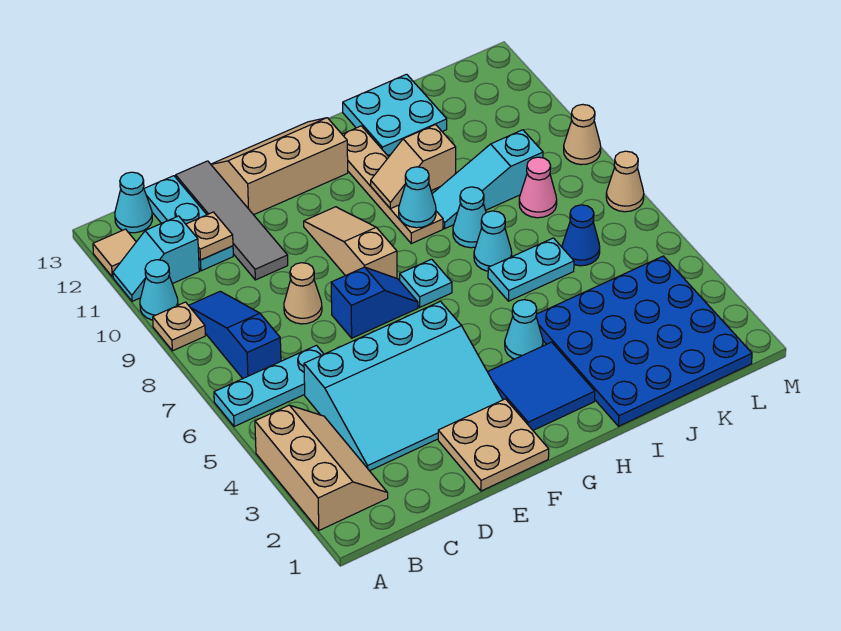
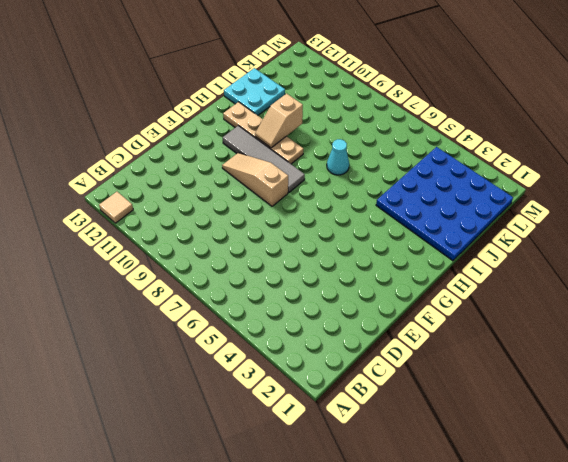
grey tile G8:G11 level 1 -> grey tile D10:D13 level 1
none -> tan slope A2:B4 level 1 top A
none -> cyan plate A6:C6 level 1
none -> tan plate A9 level 1
none -> cyan cone A10 level 1

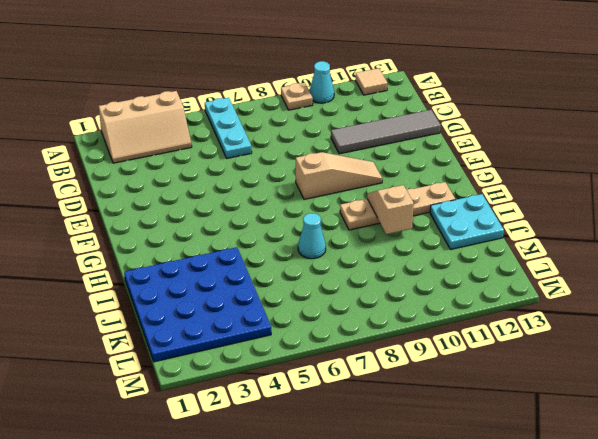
none -> cyan slope A11:B11 level 1 top B
none -> blue slope B7:B9 level 1 top 7
none -> cyan cone B13 level 1
none -> cyan slope C3:F5 level 1 top 5

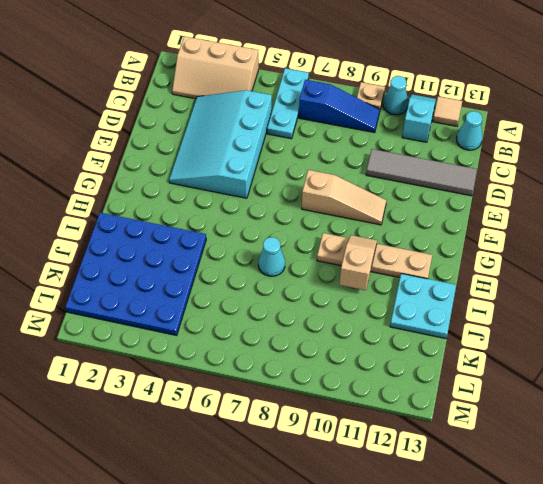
none -> cyan plate C11:C13 level 1
none -> tan cone D8 level 1
none -> tan plate E1:F2 level 1
none -> blue slope E7:F7 level 1 top E

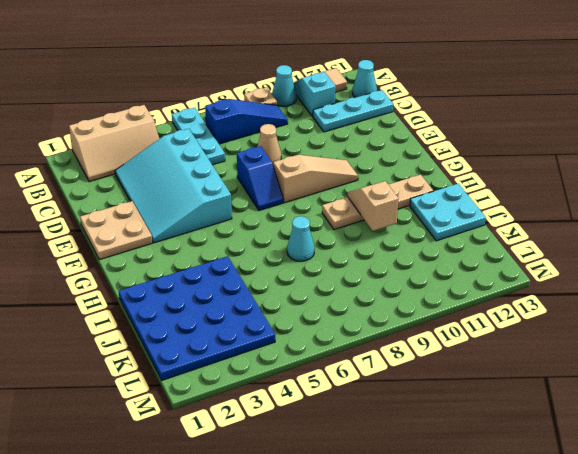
none -> grey tile D10:D13 level 1
none -> tan slope E12:G13 level 1 top 12
none -> blue tile G2:H3 level 1
none -> cyan plate G7 level 1

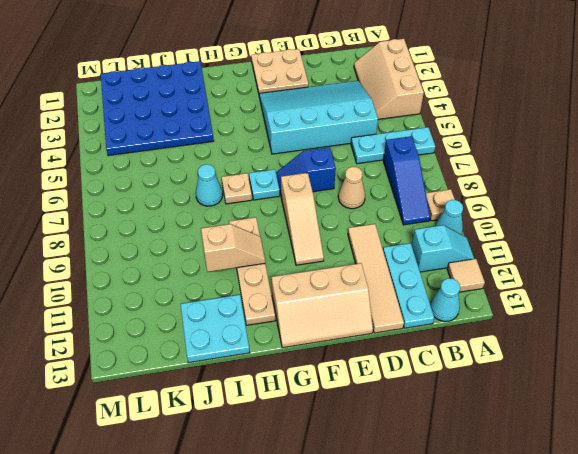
tan tile D10:D13 level 1 -> grey tile D10:D13 level 1
tan plate H7 level 1 -> tan plate C11 level 2
none -> blue tile G2:H3 level 1
none -> cyan cone H4 level 1
none -> cyan plate I6:J6 level 1
none -> cyan cone I8 level 1

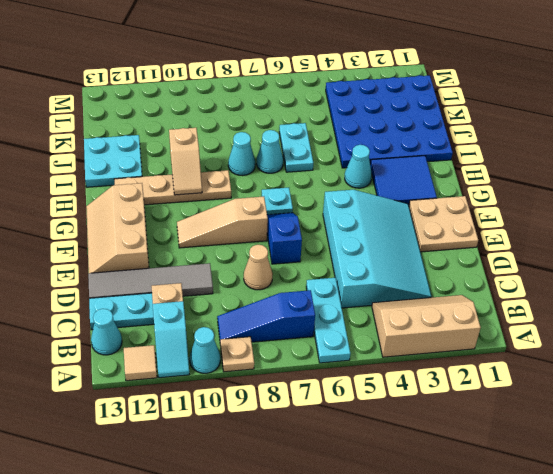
none -> cyan slope I9:K9 level 1 top K
none -> blue cone K6 level 1
none -> pink cone K8 level 1
none -> tan cone M7 level 1

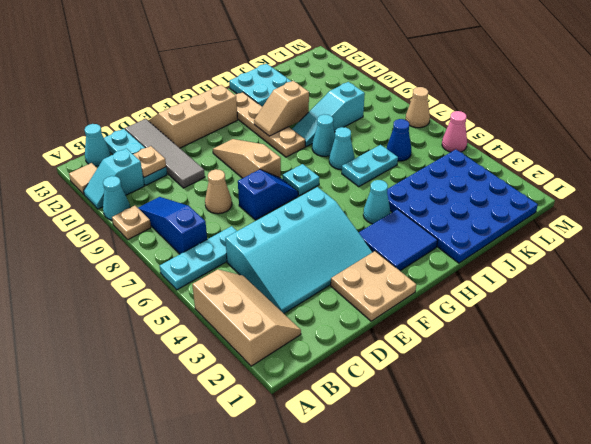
pink cone M5 level 1 -> pink cone K8 level 1
none -> tan cone M9 level 1
none -> cyan cone H9 level 2

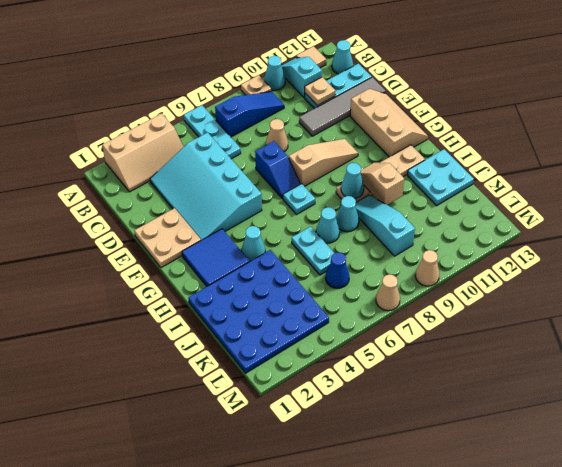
none -> pink cone K8 level 1

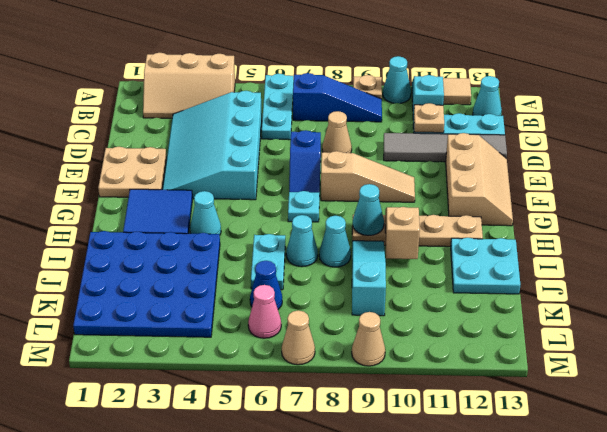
pink cone L6 level 1 -> pink cone K8 level 1

